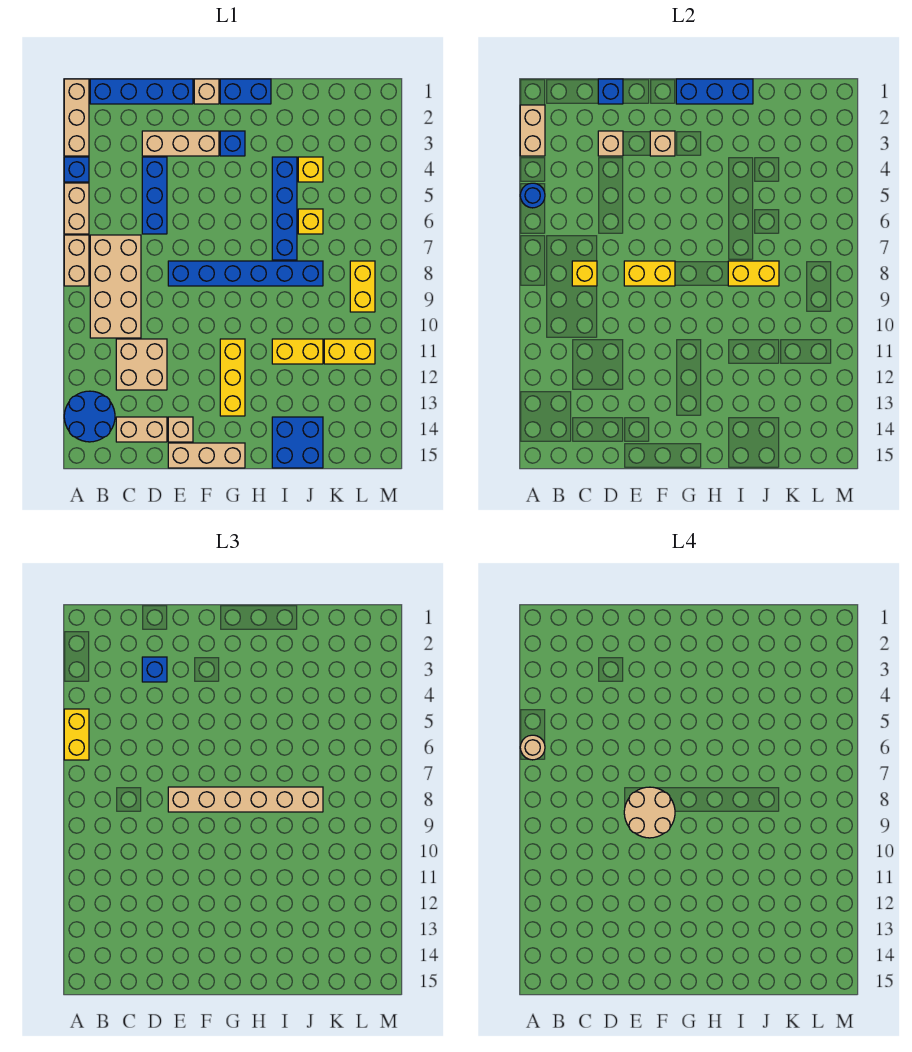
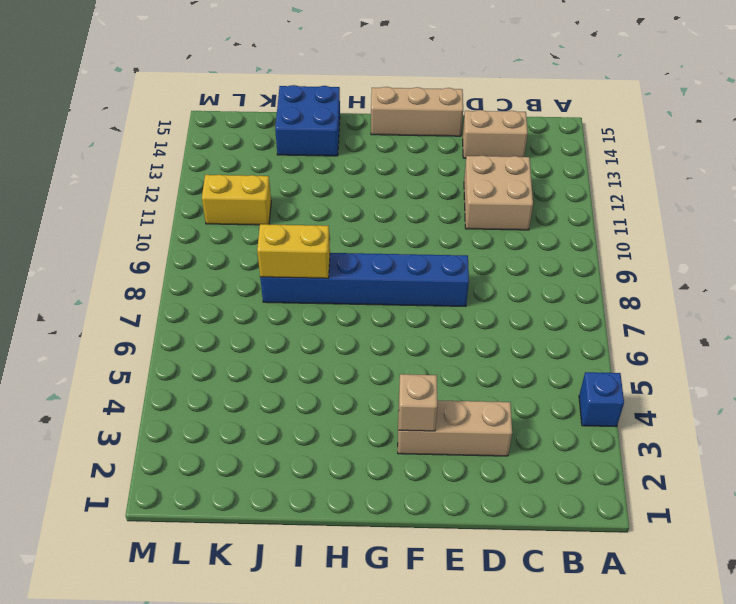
none -> tan brick A1:A3 level 1
none -> tan brick A5:A6 level 1
none -> tan brick A7:A8 level 1
none -> blue round brick A13:B14 level 1

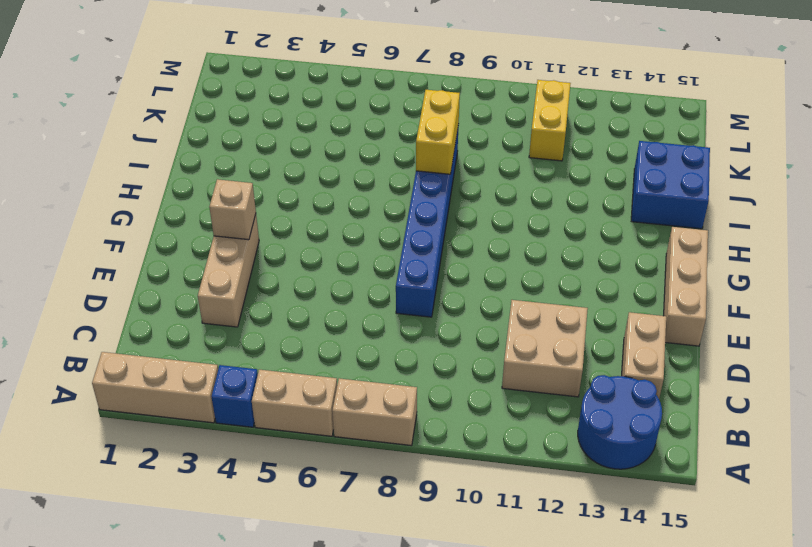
none -> blue brick B1:E1 level 1
none -> tan brick B7:C10 level 1
none -> blue brick D4:D6 level 1
none -> tan brick E14 level 1

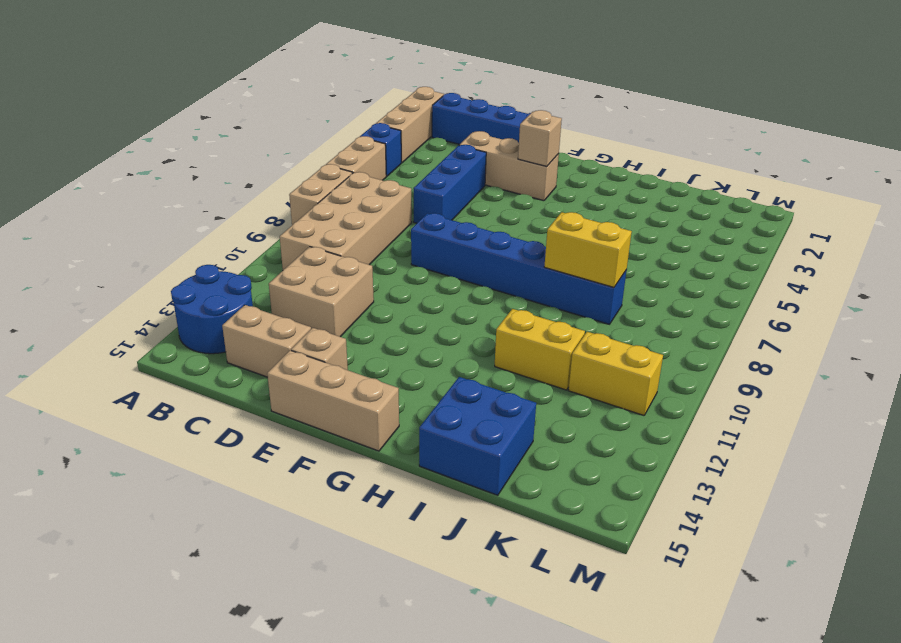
none -> tan brick F1 level 1
none -> blue brick G1:H1 level 1
none -> blue brick G3 level 1
none -> yellow brick G11:G13 level 1

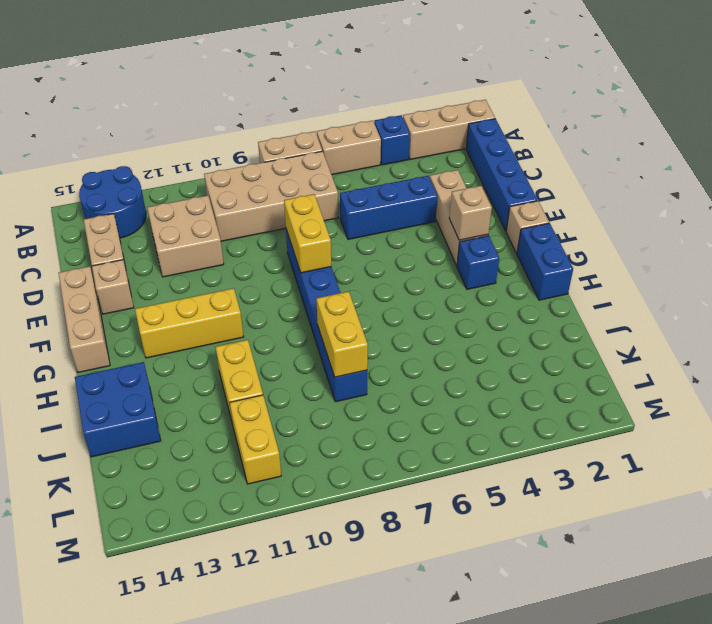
none -> blue brick I4:I7 level 1
none -> yellow brick J4 level 1
none -> yellow brick J6 level 1
none -> yellow brick L8:L9 level 1

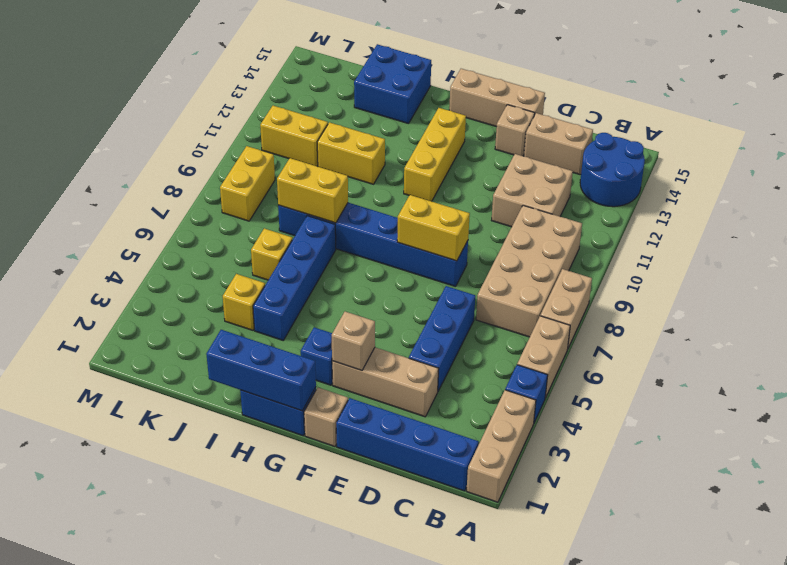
none -> tan brick A2:A3 level 2
none -> blue round brick A5 level 2
none -> yellow brick C8 level 2
none -> blue brick D1 level 2

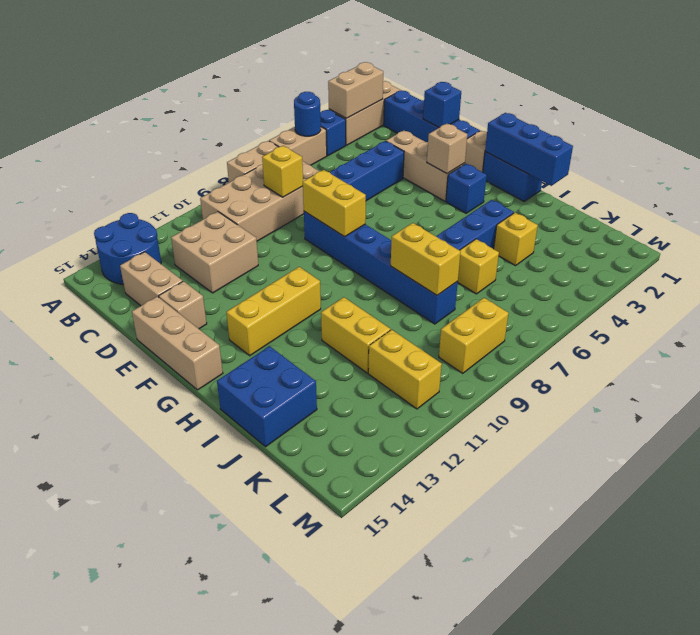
none -> tan brick D3 level 2
none -> yellow brick A5:A6 level 3
none -> blue brick D3 level 3
none -> tan brick E8:J8 level 3

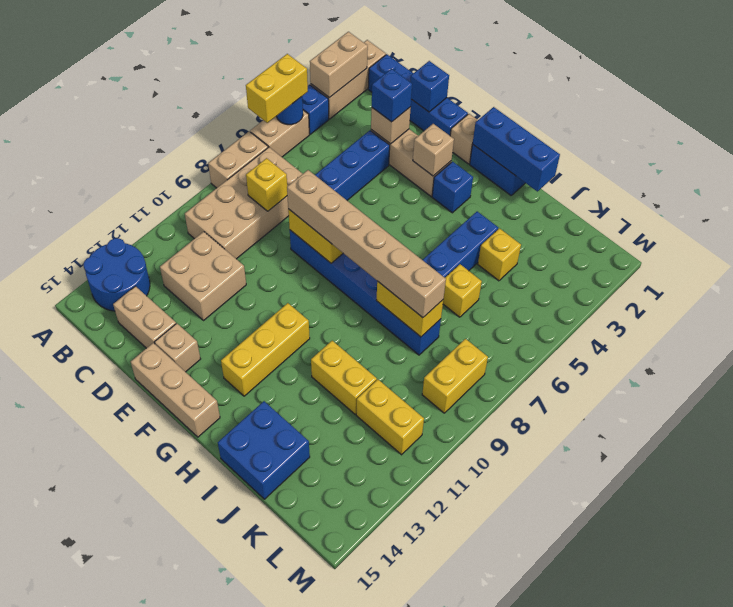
none -> tan round brick A6 level 4
none -> tan round brick E8:F9 level 4

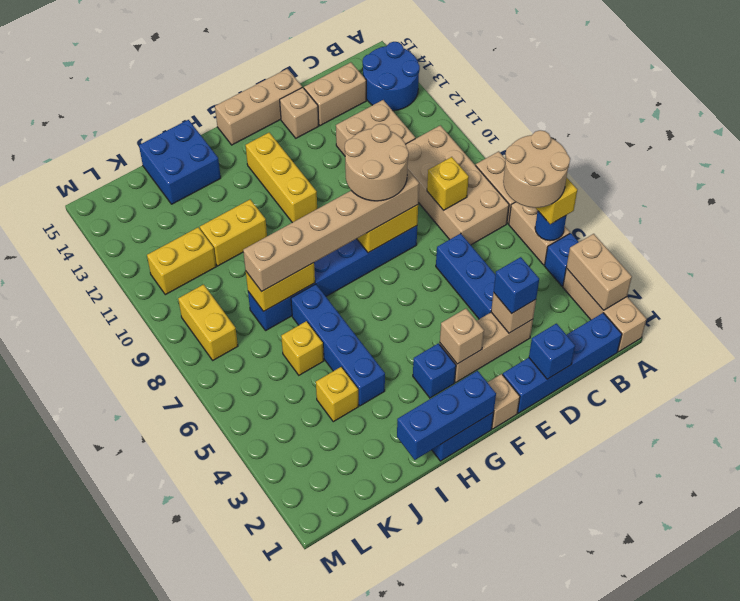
tan round brick A5:B6 level 4 -> tan round brick A6 level 4

